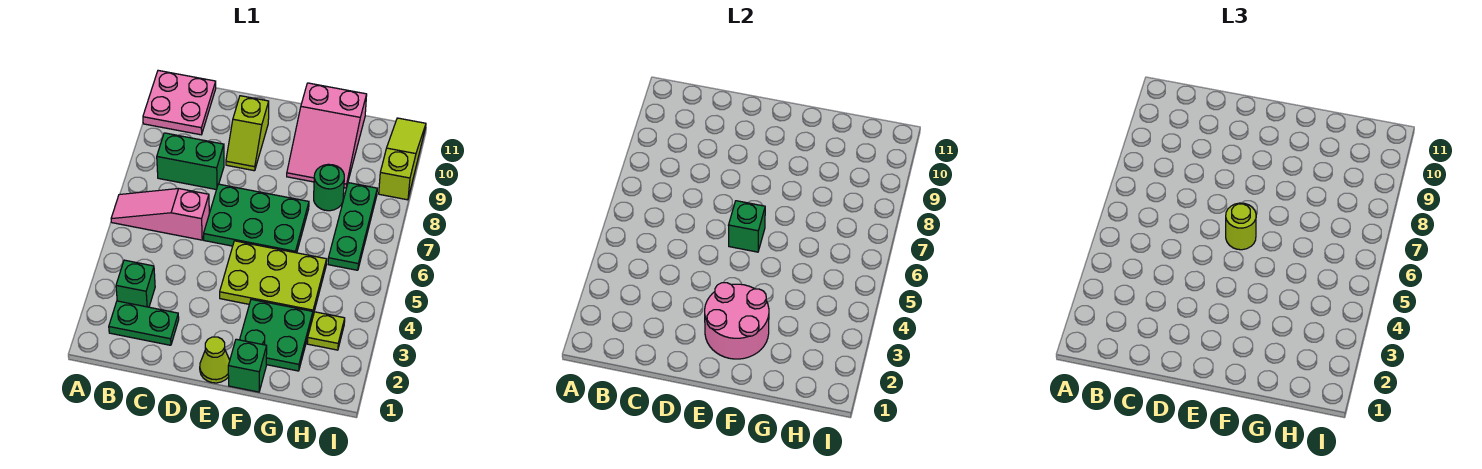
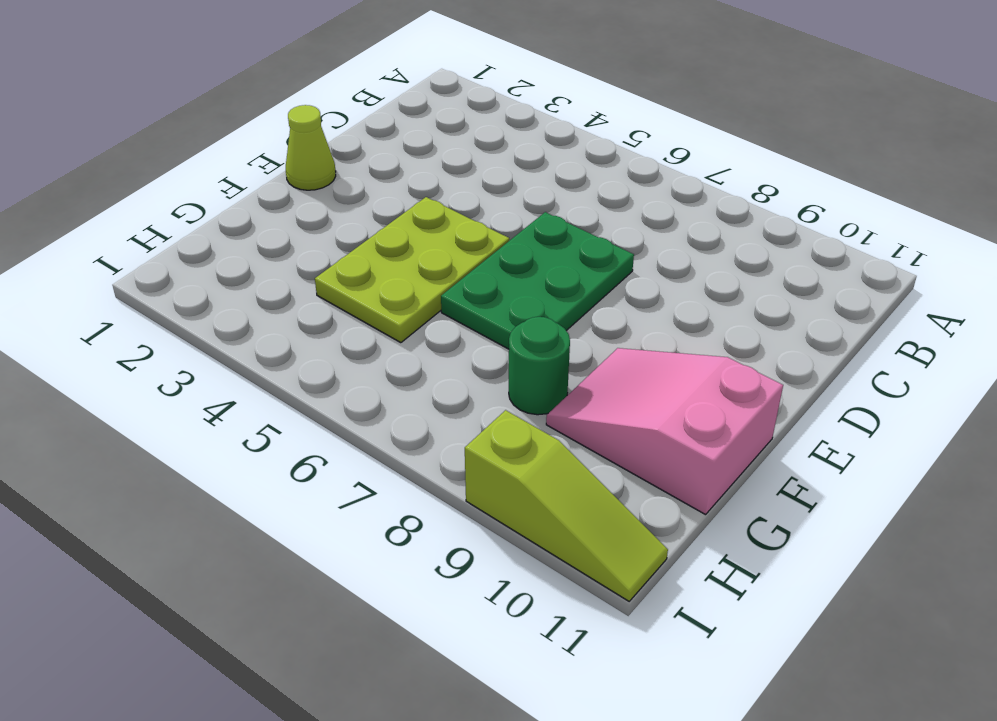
none -> pink slope A6:C6 level 1 top C
none -> pink plate A10:B11 level 1
none -> green plate B2:C2 level 1

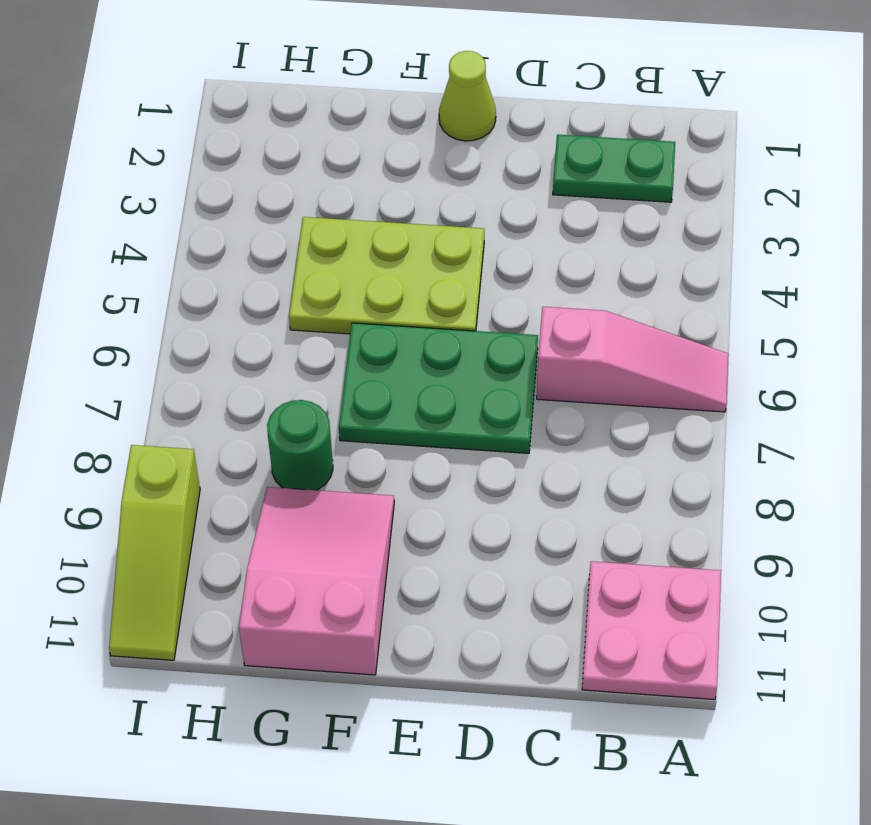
none -> green brick B3 level 1
none -> green brick B8:C8 level 1
none -> lime slope D9:D10 level 1 top 10

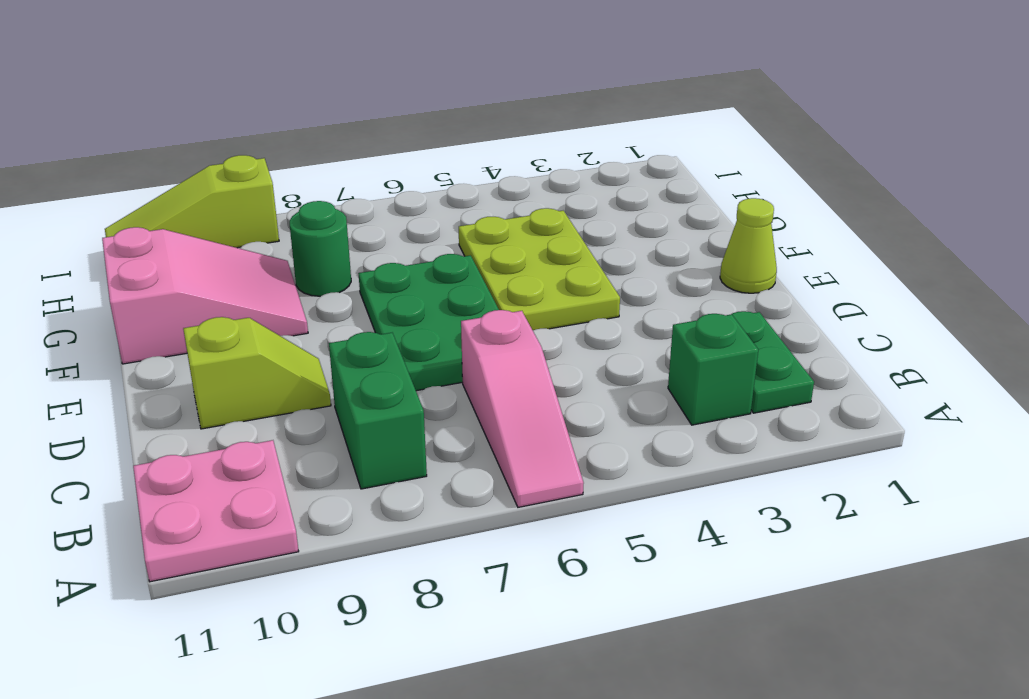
none -> green brick F1 level 1
none -> green plate F2:G3 level 1
none -> lime plate H3 level 1

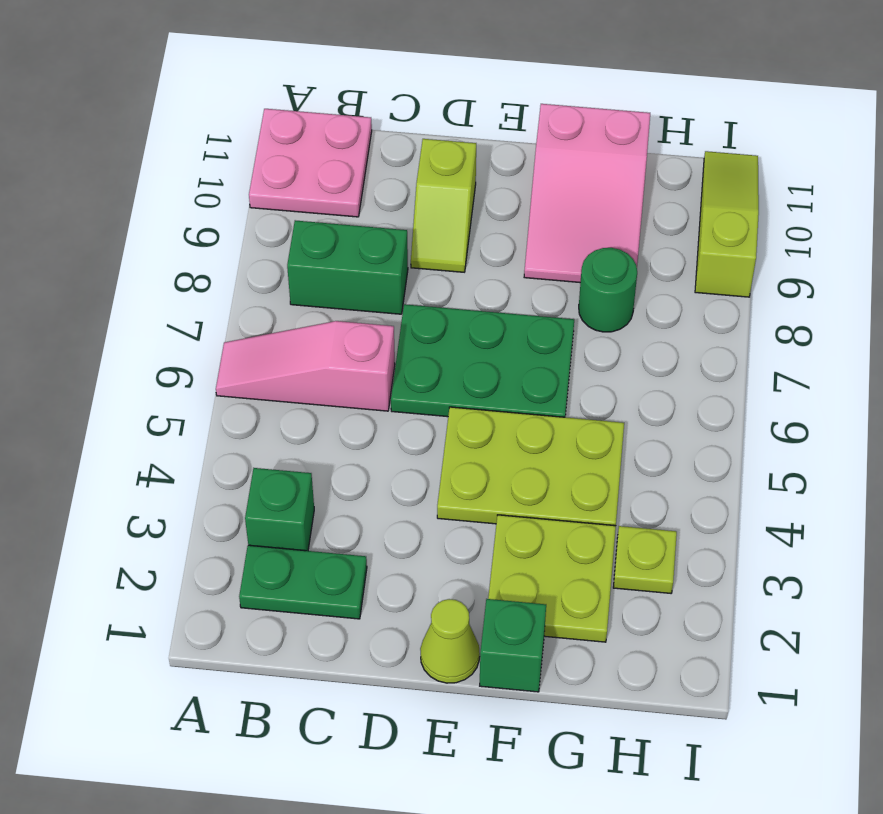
lime plate F2:G3 level 1 -> green plate F2:G3 level 1
none -> green plate H6:H8 level 1
none -> pink round brick E2:F3 level 2
none -> green brick E6 level 2

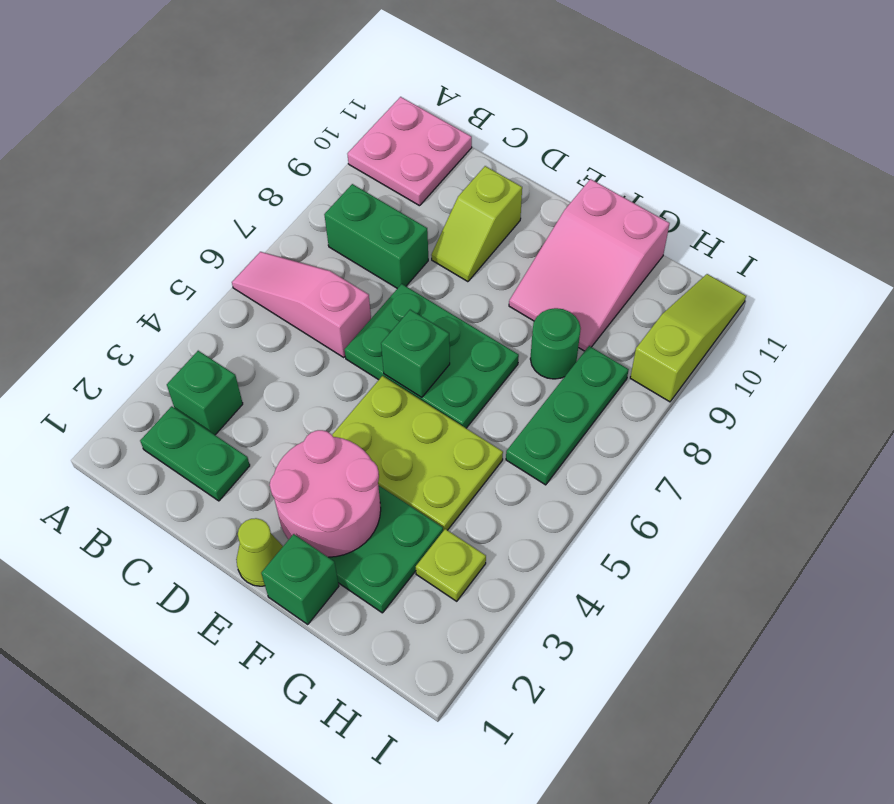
none -> lime round brick E6 level 3

